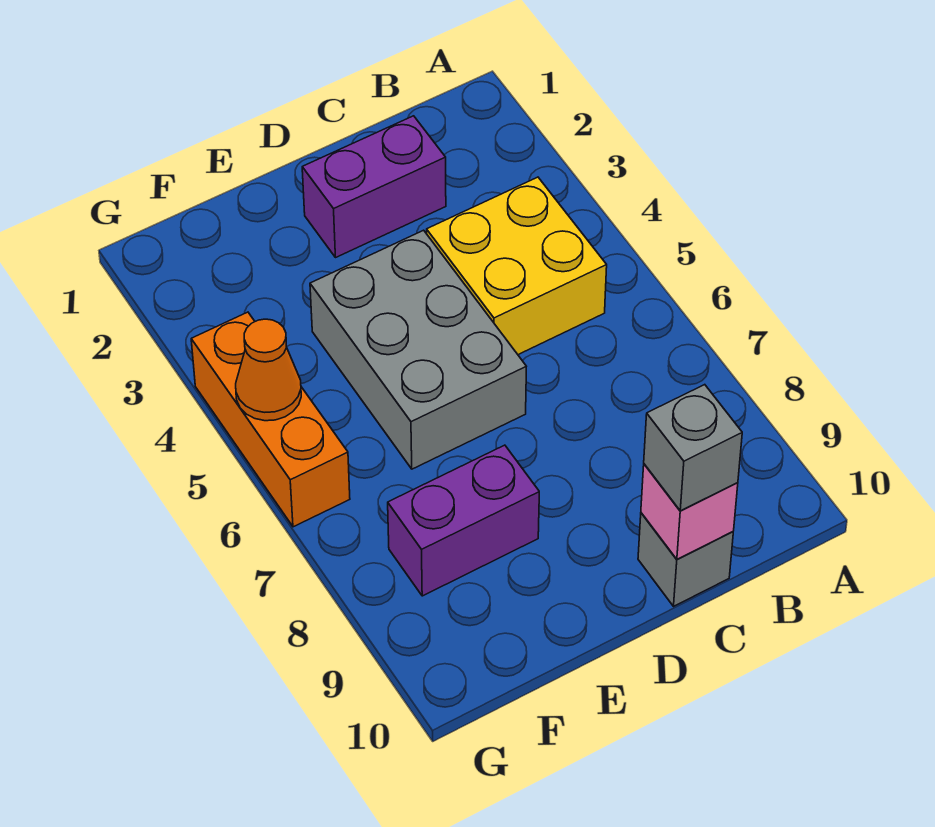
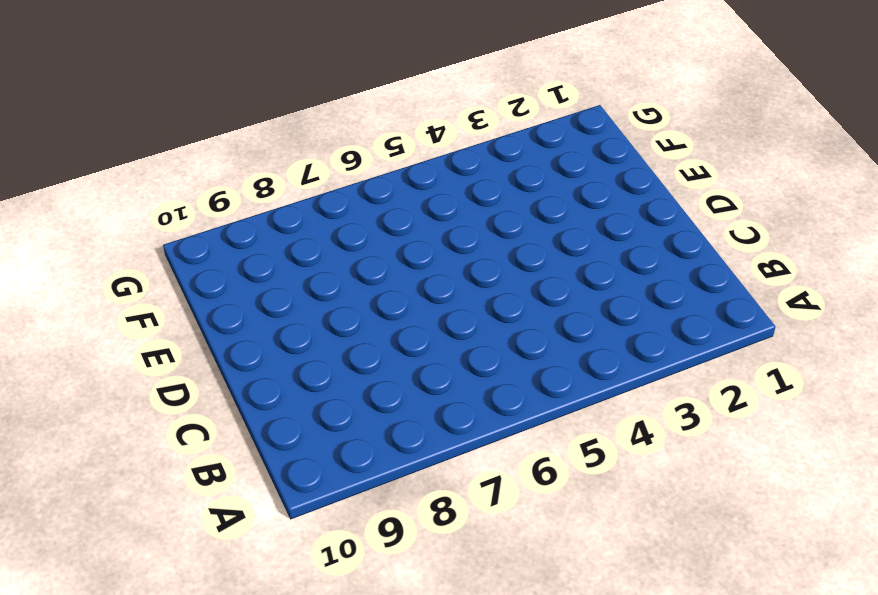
none -> yellow brick B4:C5 level 1
none -> purple brick C2:D2 level 1

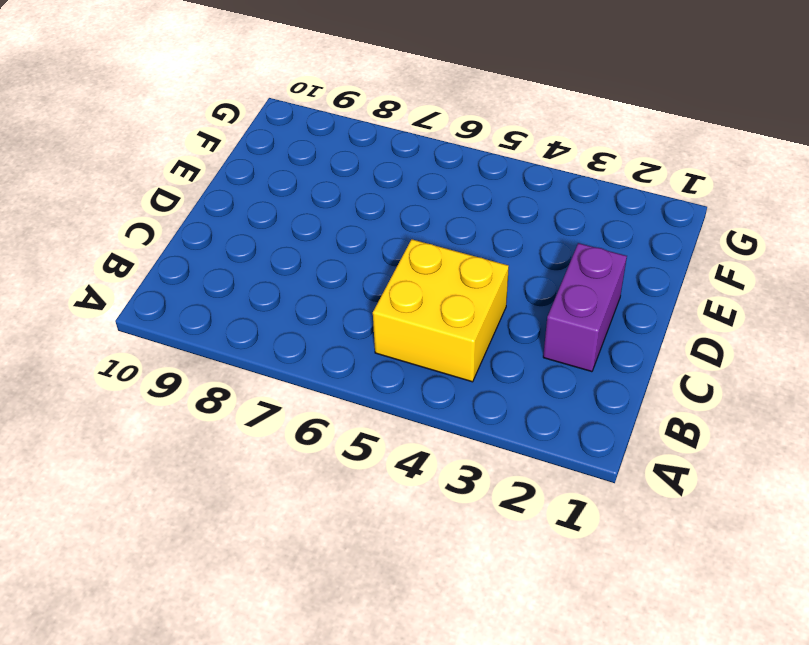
none -> grey brick C10 level 1
none -> grey brick D4:E6 level 1

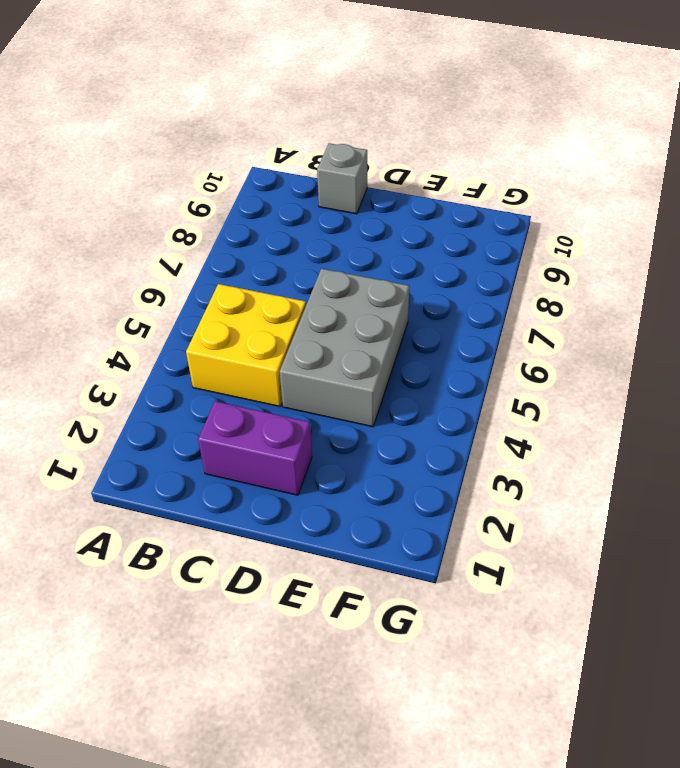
none -> purple brick E8:F8 level 1
none -> orange brick G4:G6 level 1

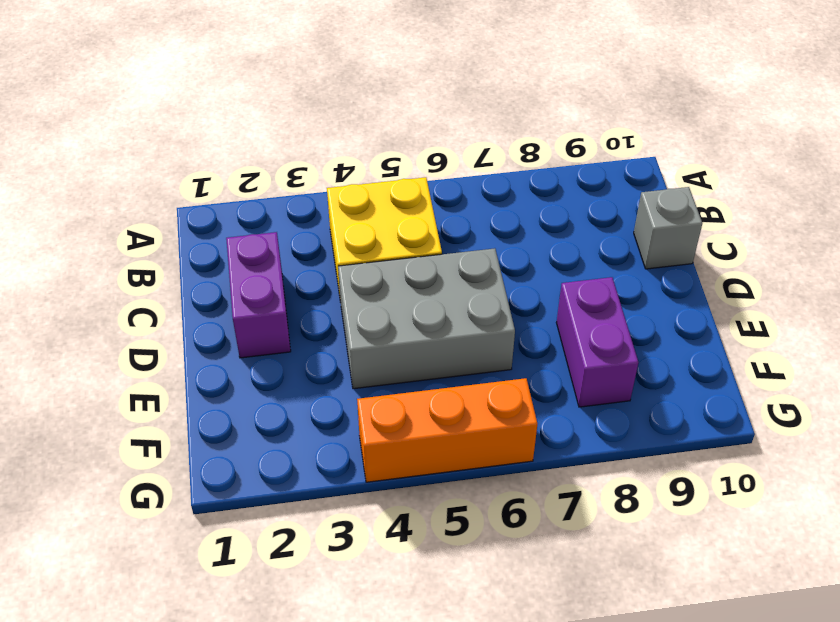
none -> pink brick C10 level 2
none -> orange cone G5 level 2

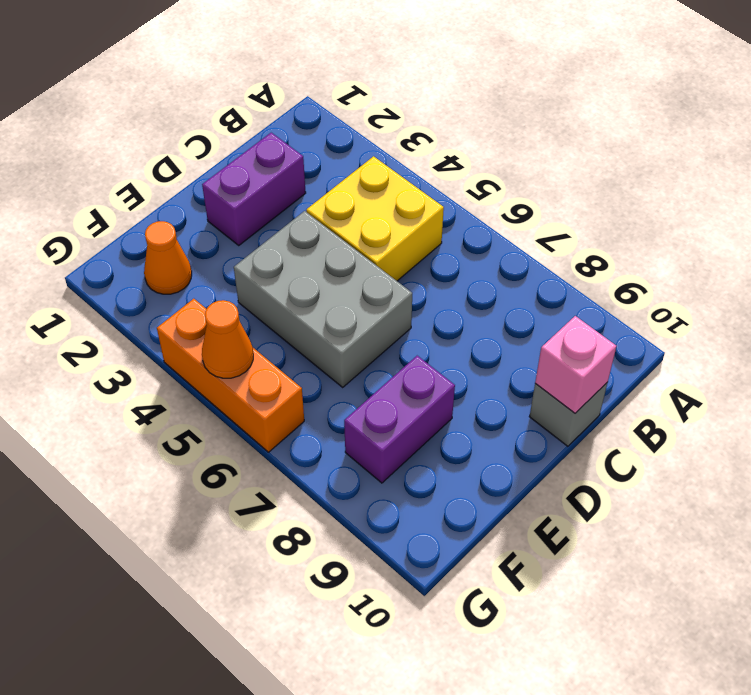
orange cone F2 level 1 -> none
none -> grey brick C10 level 3

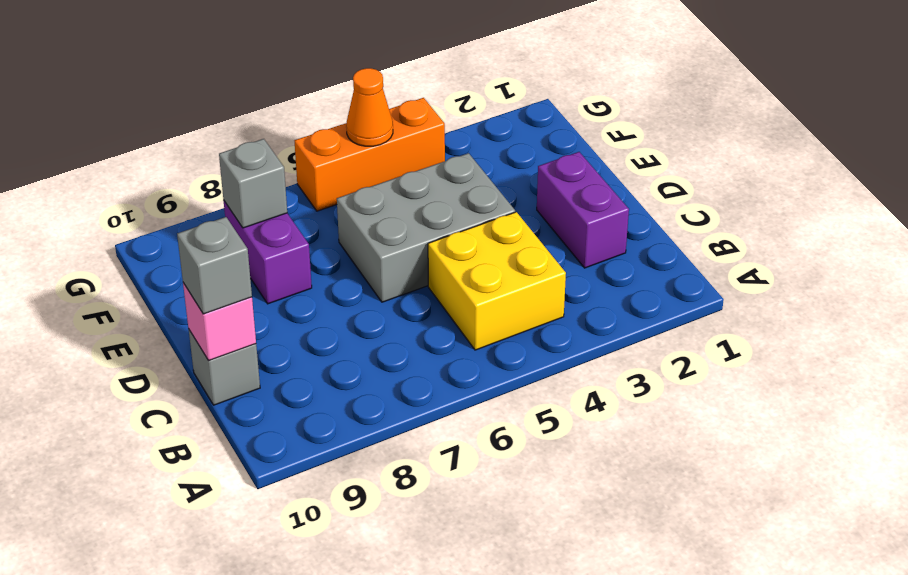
grey brick F8 level 2 -> none

